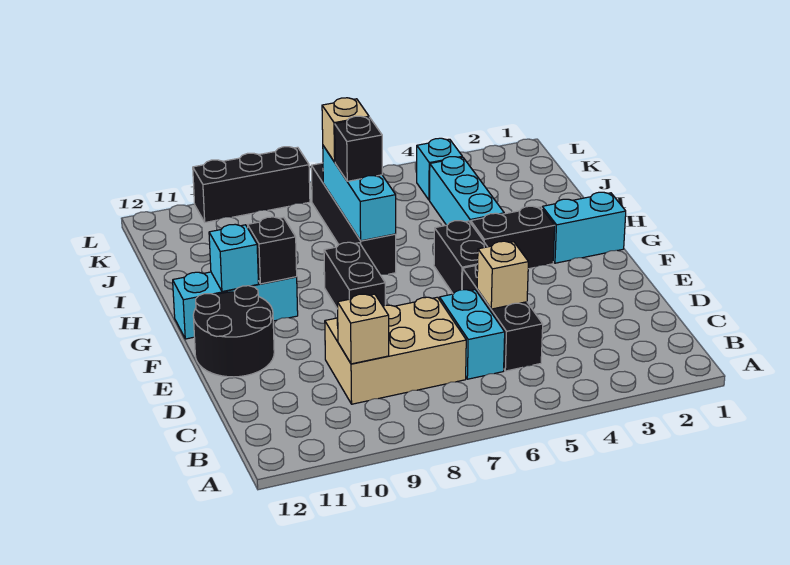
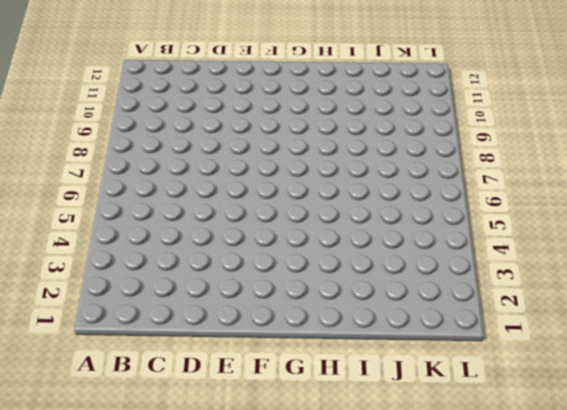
none -> black brick C5:E5 level 1
none -> cyan brick C6:D6 level 1
none -> tan brick C7:D9 level 1

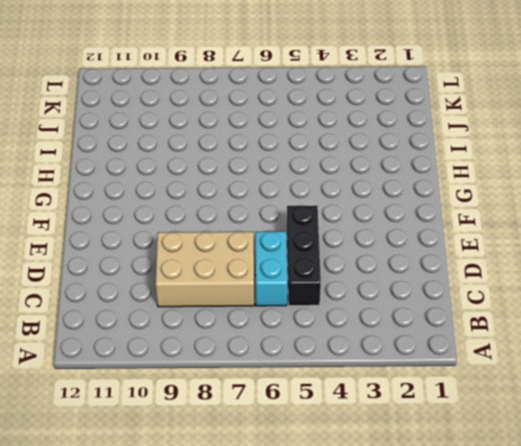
none -> black round brick E11:F12 level 1
none -> black brick F5:G5 level 1
none -> black brick F8:G8 level 1

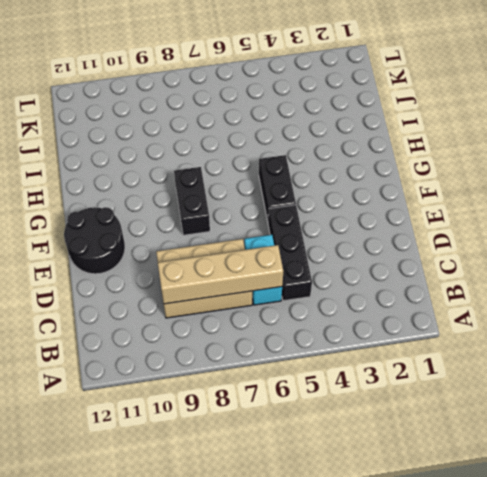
tan brick C6:C9 level 2 -> tan brick C9 level 2
none -> cyan brick G1:G2 level 1
none -> black brick G3:G4 level 1
none -> cyan brick G10:G12 level 1

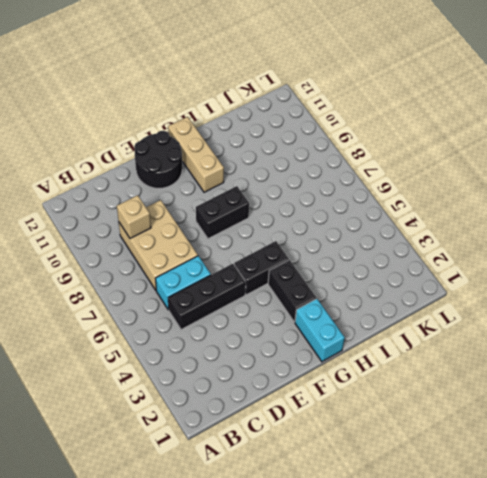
tan brick G10:G12 level 1 -> cyan brick G10:G12 level 1
none -> cyan brick H4:J4 level 1
none -> black brick H7:K7 level 1
none -> cyan brick K4 level 1

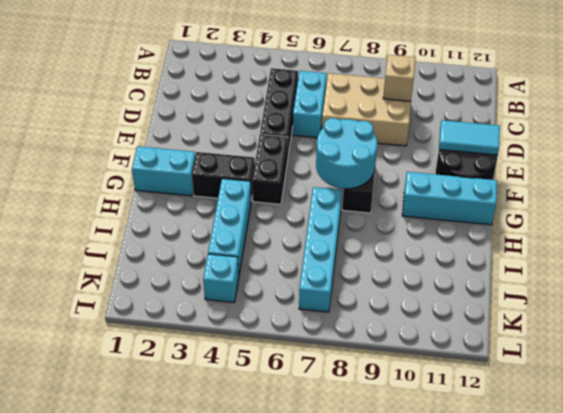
cyan tile E11:E12 level 2 -> none
cyan round brick F7:G8 level 2 -> none
cyan brick H7:K7 level 1 -> black brick H7:K7 level 1
none -> black brick L8:L10 level 1
none -> tan brick D5 level 2
none -> black brick G10 level 2

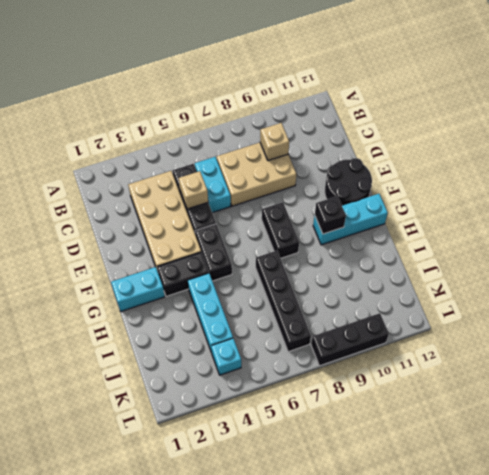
tan brick C3:F4 level 1 -> none
none -> cyan brick G11 level 2
none -> cyan brick H7:J7 level 2
none -> black brick I7 level 3

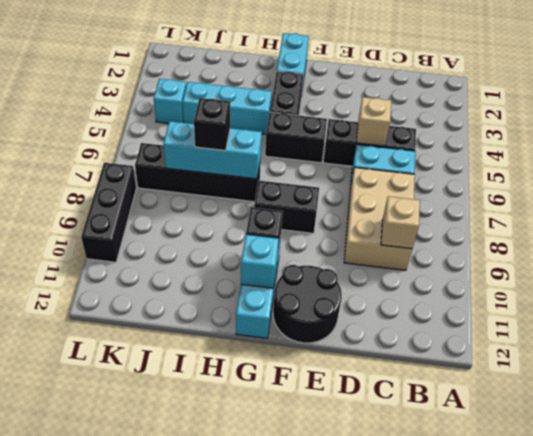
none -> tan brick J7 level 3

